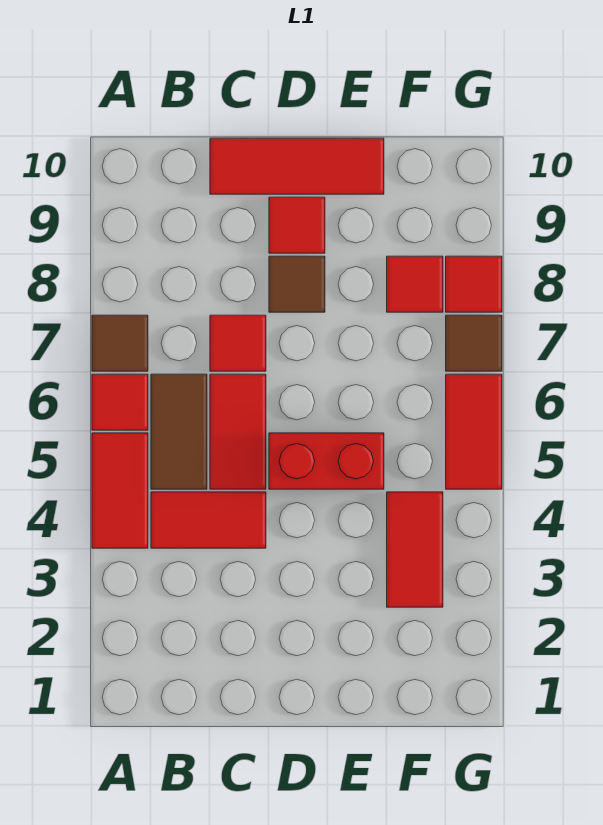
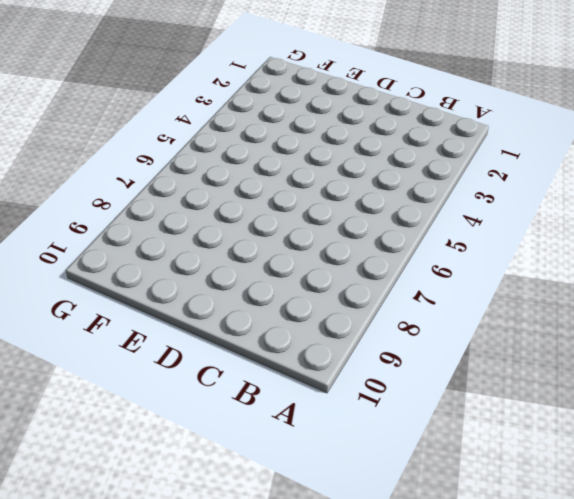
none -> red tile A4:A5 level 1
none -> red tile A6 level 1
none -> brown tile A7 level 1

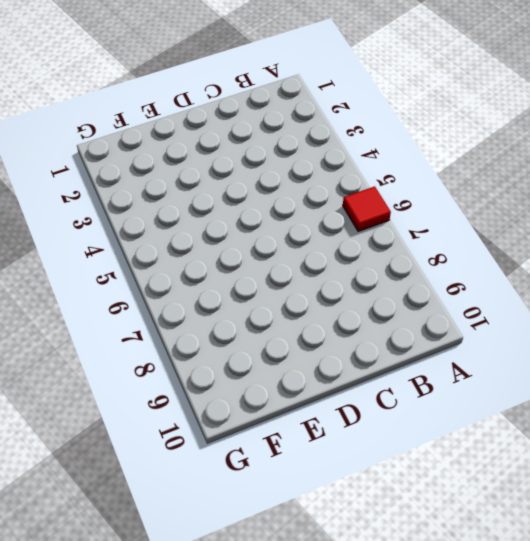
none -> red tile A4:A5 level 1
none -> brown tile A7 level 1
none -> red tile B4:C4 level 1

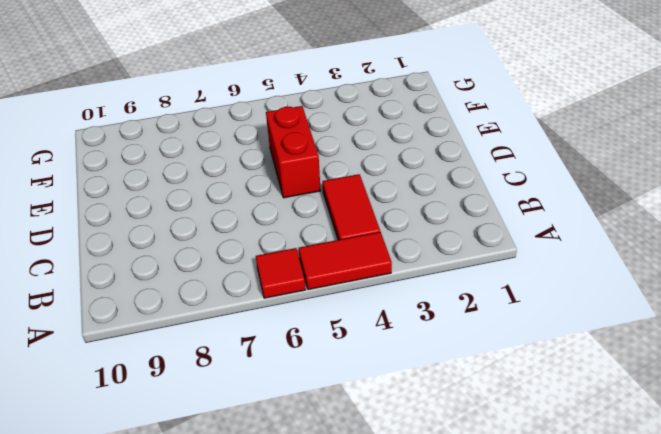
none -> brown tile A7 level 1
none -> brown tile B5:B6 level 1
none -> red tile C5:C6 level 1

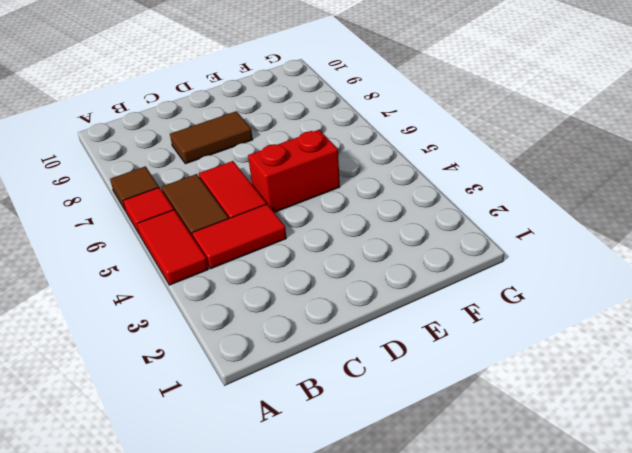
brown tile C8:D8 level 1 -> brown tile D8 level 1
none -> red tile C7 level 1
none -> red tile C10:E10 level 1
none -> red tile D9 level 1

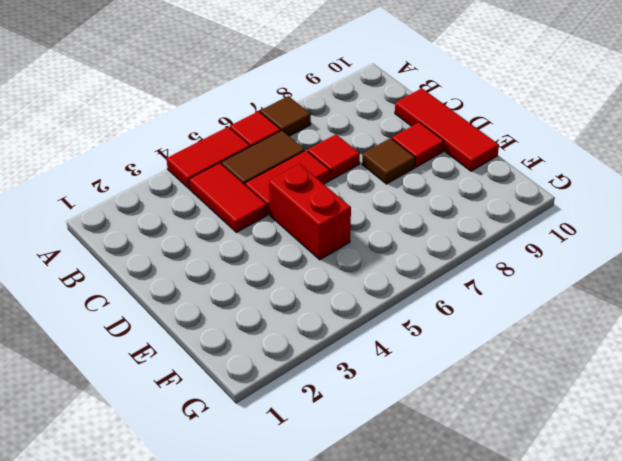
none -> red tile F3:F4 level 1
none -> red tile F8 level 1
none -> red tile G5:G6 level 1

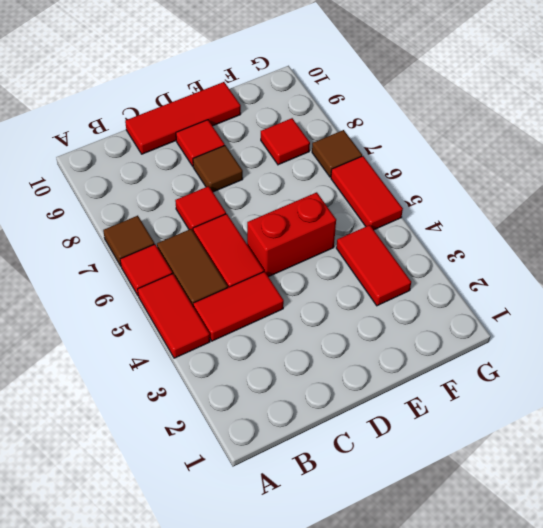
none -> red tile G8 level 1

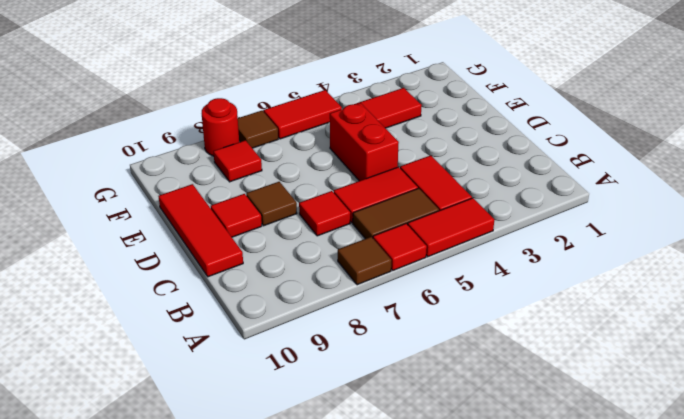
red round brick G8 level 1 -> red tile G8 level 1

